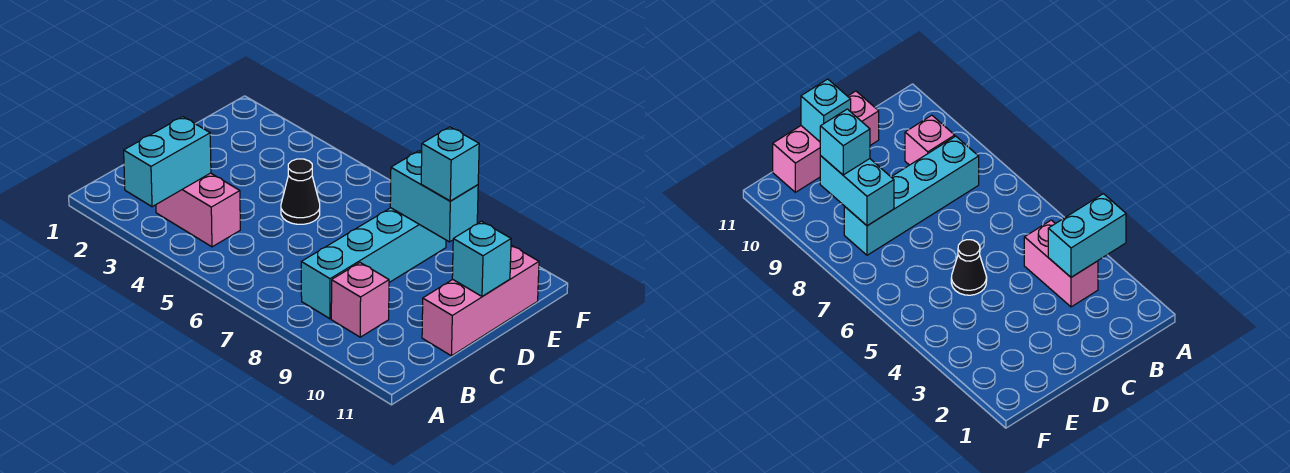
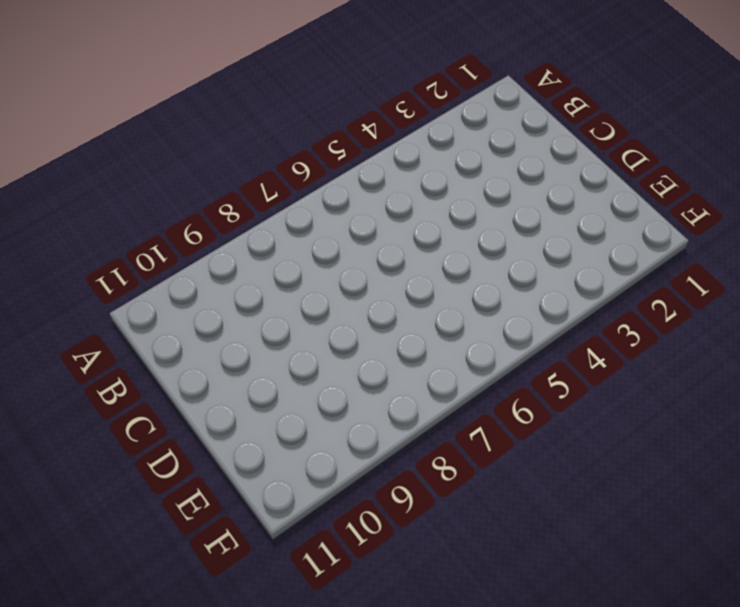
none -> pink brick B3:B4 level 1
none -> cyan brick B8:E8 level 1

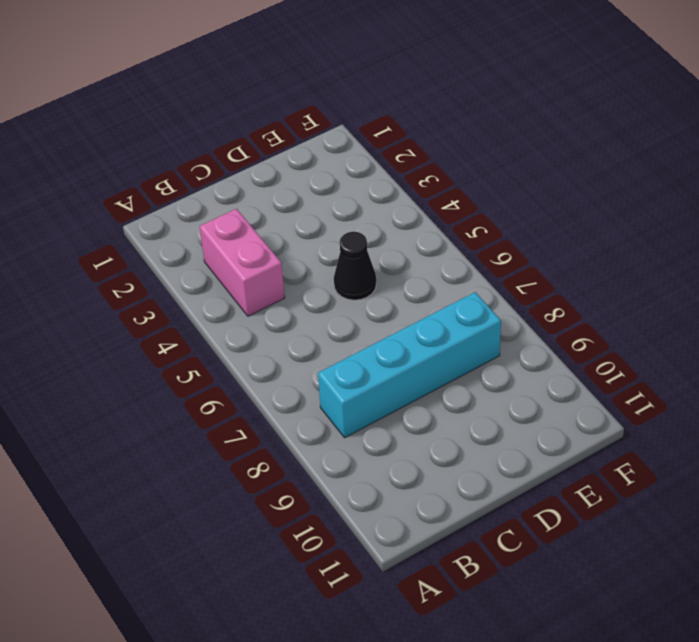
none -> pink brick B9 level 1
none -> pink brick C11:E11 level 1

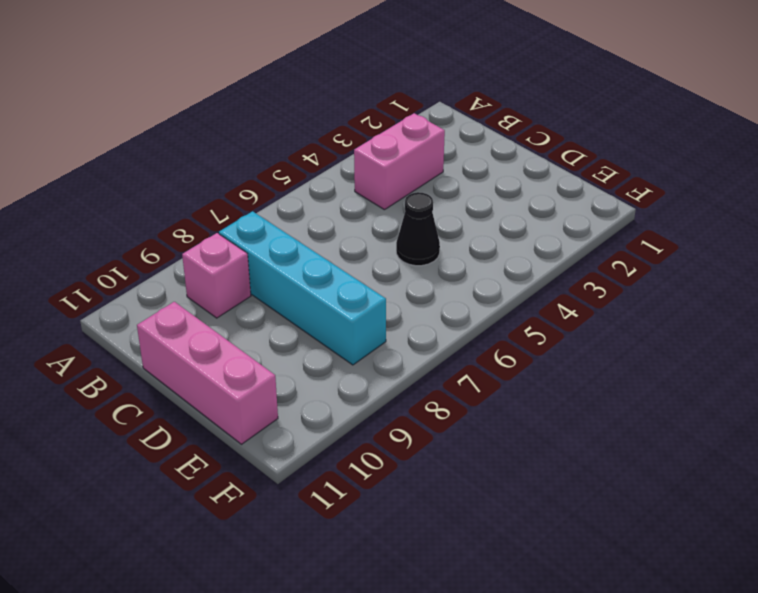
none -> cyan brick A3:B3 level 2
none -> cyan brick D11 level 2

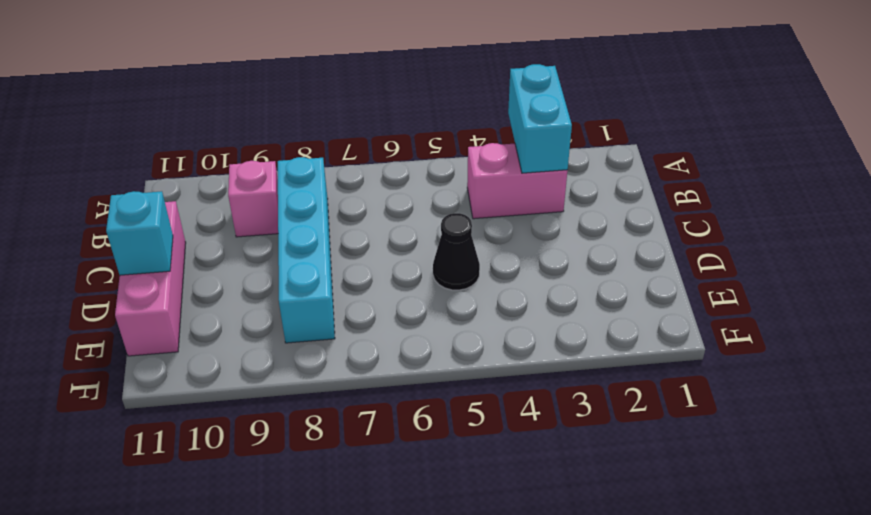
none -> cyan brick E8:E9 level 2
none -> cyan brick E9 level 3

